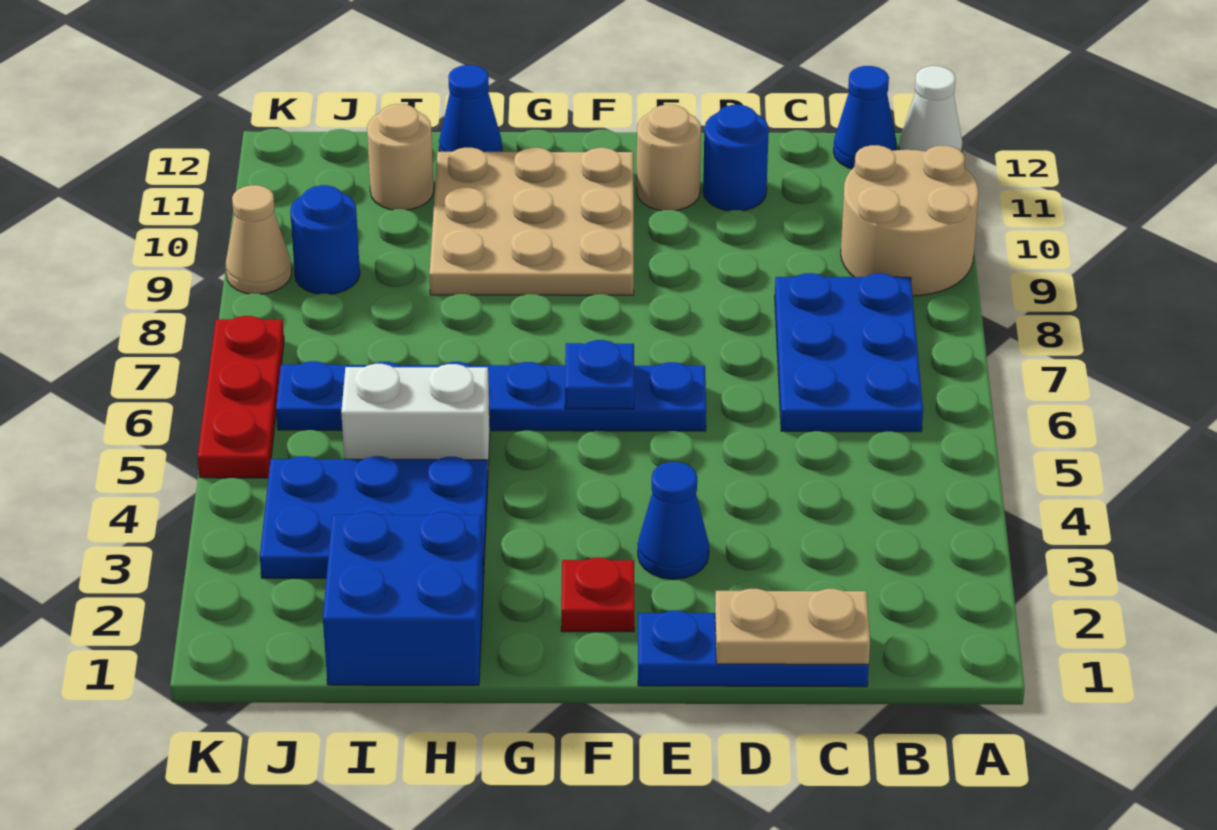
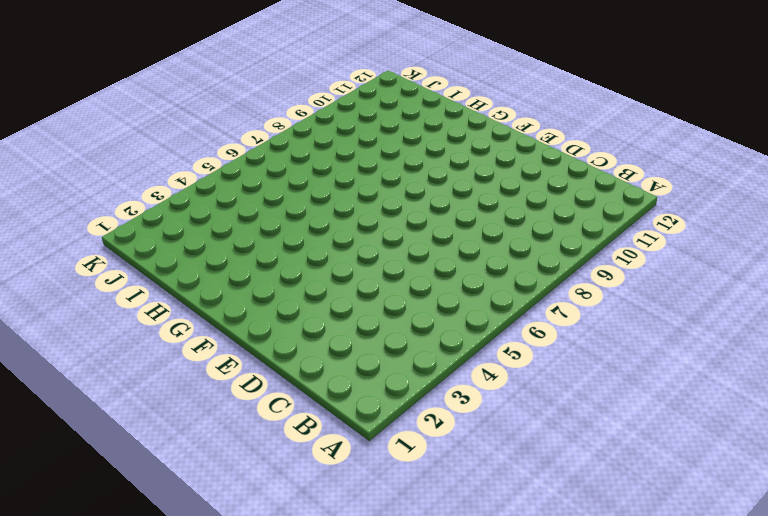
none -> tan round brick A9:B10 level 1
none -> white cone A12 level 1
none -> blue plate B6:C8 level 1

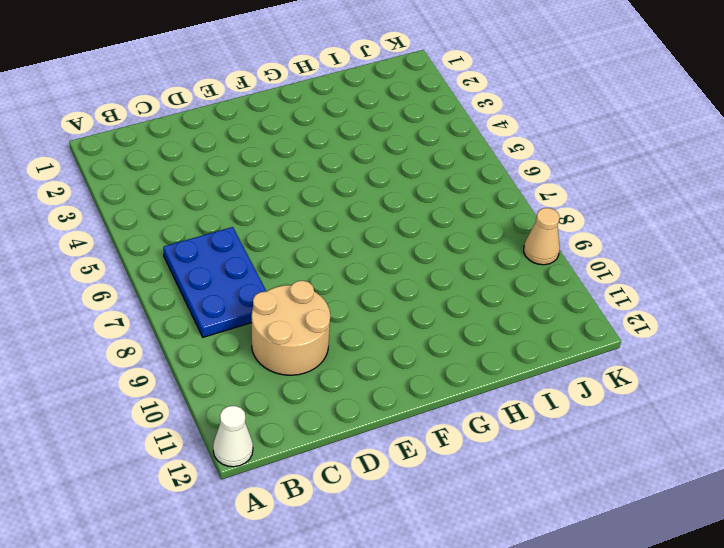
tan round brick C9:D10 level 1 -> tan round brick A9:B10 level 1
none -> blue cone B12 level 1
none -> blue plate C1:E1 level 1
none -> blue round brick D11 level 1

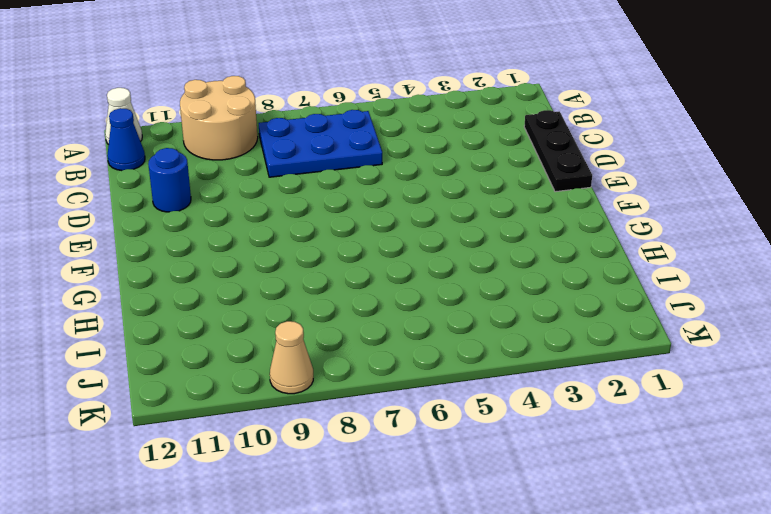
black plate C1:E1 level 1 -> blue plate C1:E1 level 1
none -> blue cone E3 level 1
none -> blue plate E6:J6 level 1
none -> tan round brick E11 level 1

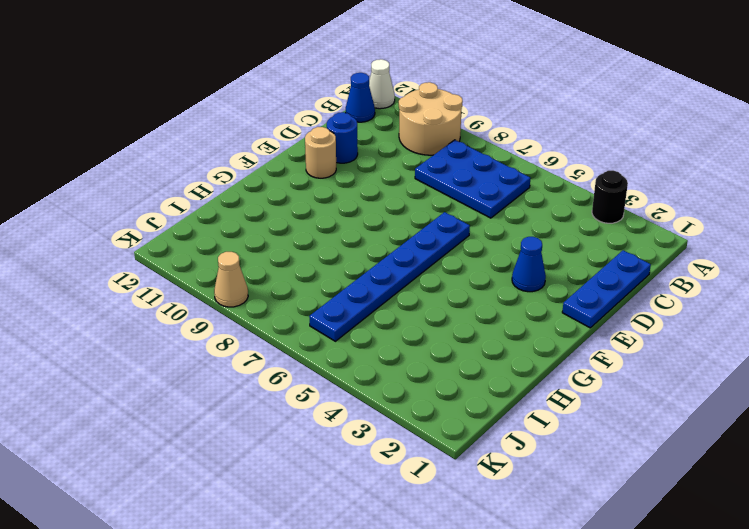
black round brick A3 level 1 -> none
none -> red plate F2 level 1
none -> tan plate F9:H11 level 1
none -> blue brick H1:I2 level 1

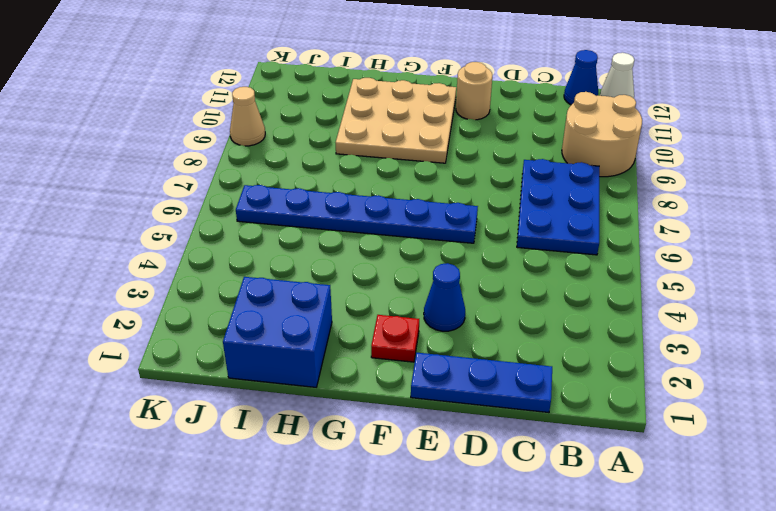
none -> blue round brick D11 level 1
none -> blue plate H3:J4 level 1
none -> white brick H5:I5 level 1

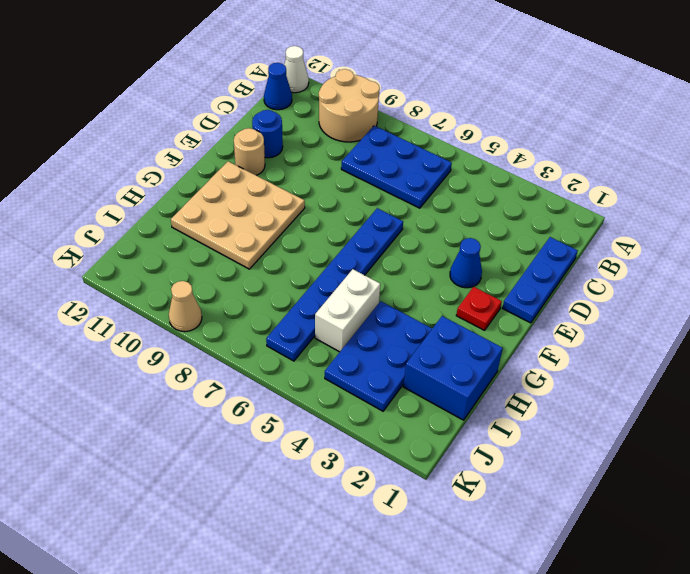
none -> blue cone H12 level 1
none -> tan round brick I11 level 1
none -> blue round brick J9 level 1

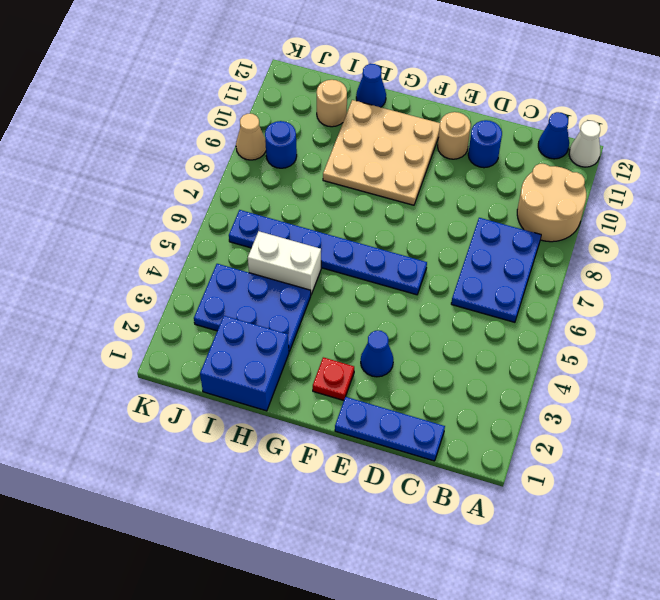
none -> red plate K5:K7 level 1
none -> tan plate C1:D1 level 2
none -> blue plate F6 level 2

